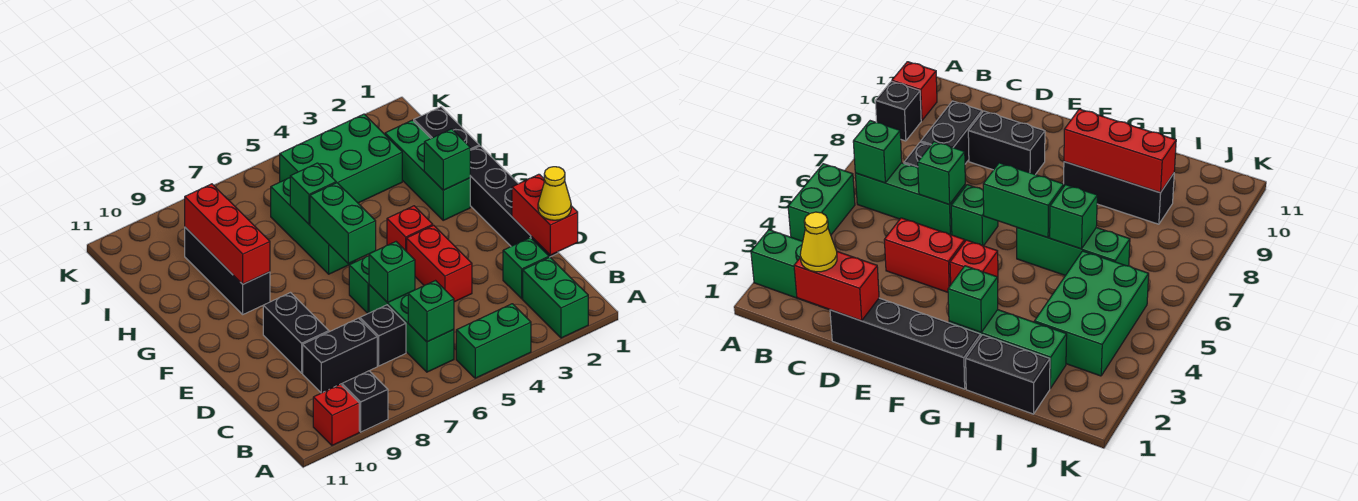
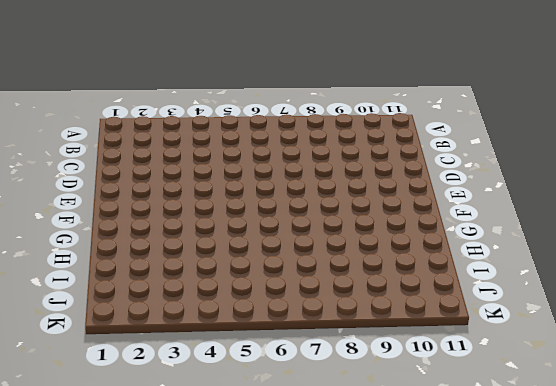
none -> green brick A2:B2 level 1
none -> green brick A4:A5 level 1
none -> black brick A9 level 1

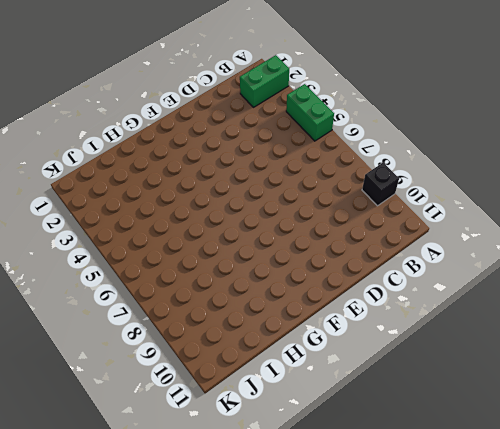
none -> red brick A10 level 1
none -> green brick B6:D6 level 1
none -> green brick C2 level 1

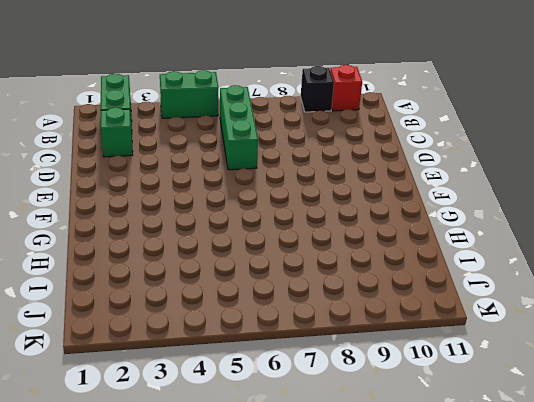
none -> black brick C7 level 1
none -> black brick C8:C9 level 1
none -> black brick D1:G1 level 1

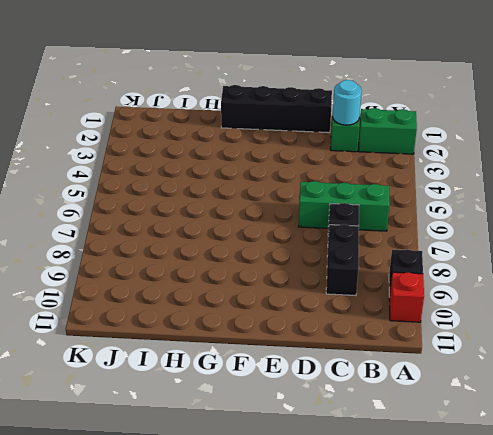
cyan round brick C2 level 2 -> none
none -> green brick A4:A5 level 1
none -> red brick D4:E4 level 1
none -> black brick D9:E9 level 1

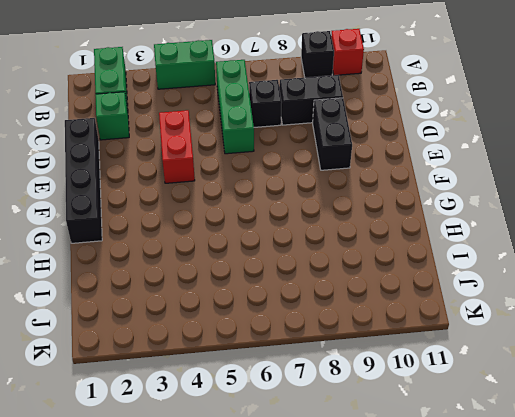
none -> green brick E6 level 1
none -> red brick F4 level 1
none -> green brick G2:I2 level 1

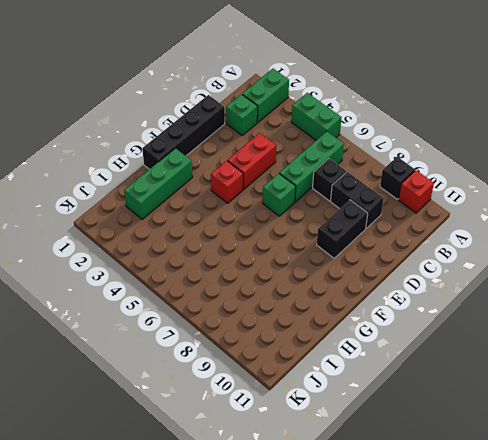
none -> green brick G6:I6 level 1
none -> black brick G9:I9 level 1
none -> black brick H1:I1 level 1

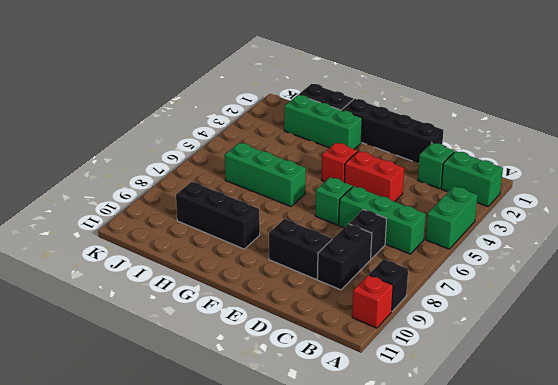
none -> green brick I3:J5 level 1
none -> green brick B6 level 2
none -> red brick C1:D1 level 2

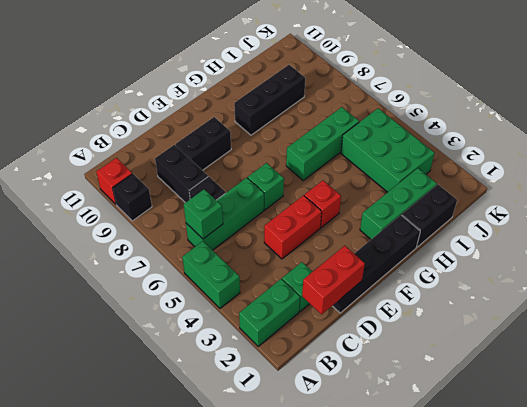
none -> green brick D6 level 2
none -> green brick F6:G6 level 2
none -> green brick G2 level 2

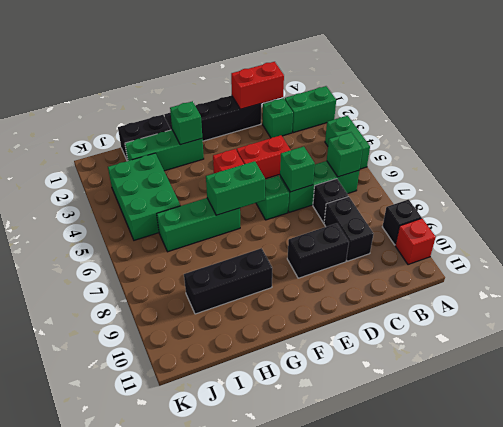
none -> red brick G9:I9 level 2
none -> green brick H6 level 2
none -> yellow cone C1 level 3

